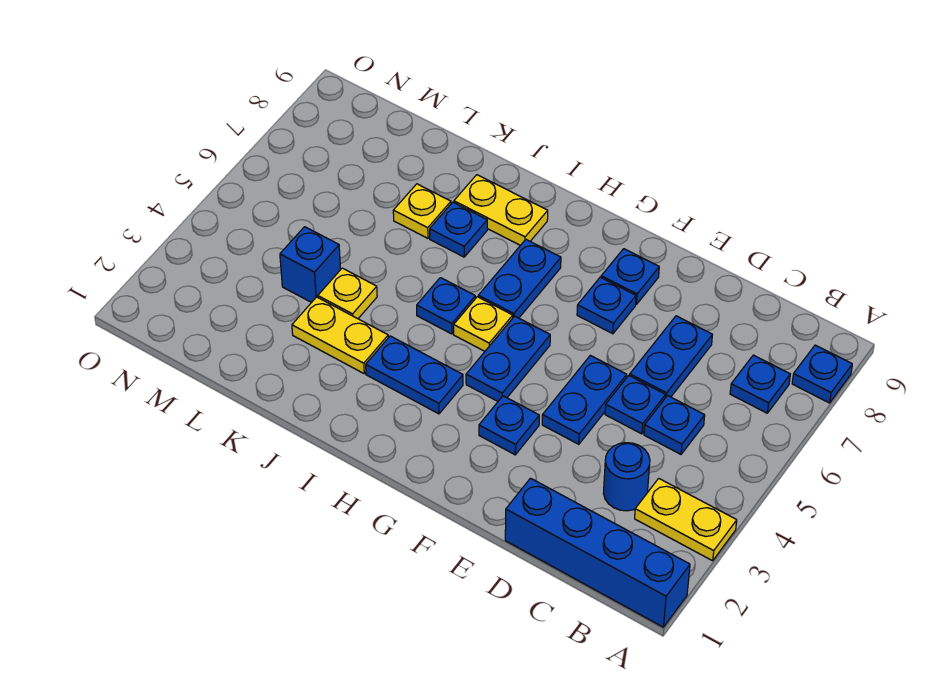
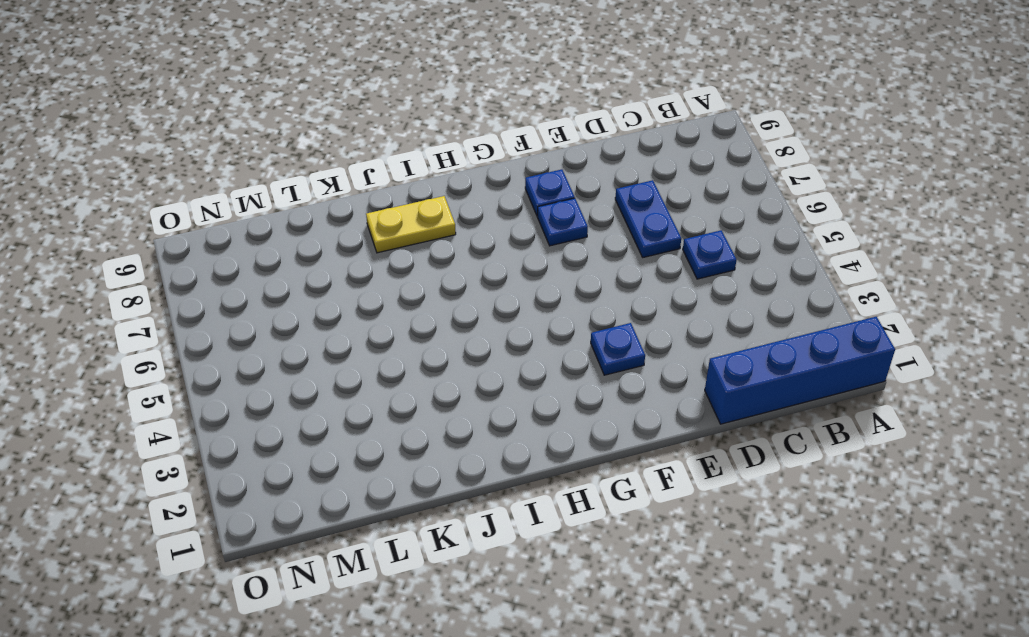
none -> yellow plate A3:B3 level 1
none -> blue plate A8 level 1
none -> blue plate B7 level 1

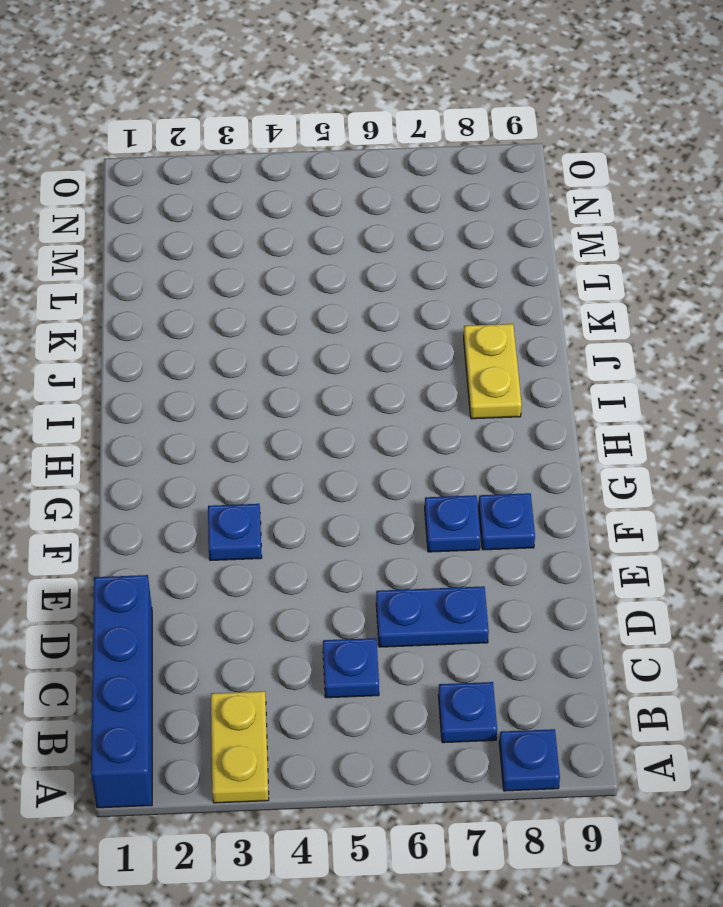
none -> blue round brick C3 level 1
none -> blue plate D5 level 1
none -> blue plate E4:E5 level 1

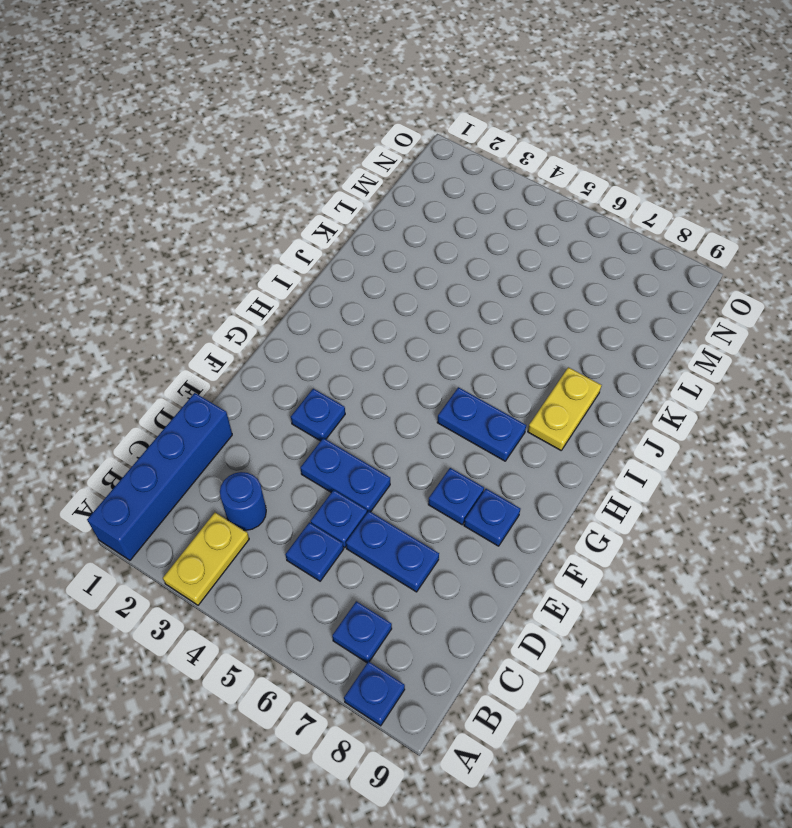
none -> blue plate G4:G5 level 1
none -> blue plate H3:I3 level 1
none -> yellow plate H5 level 1

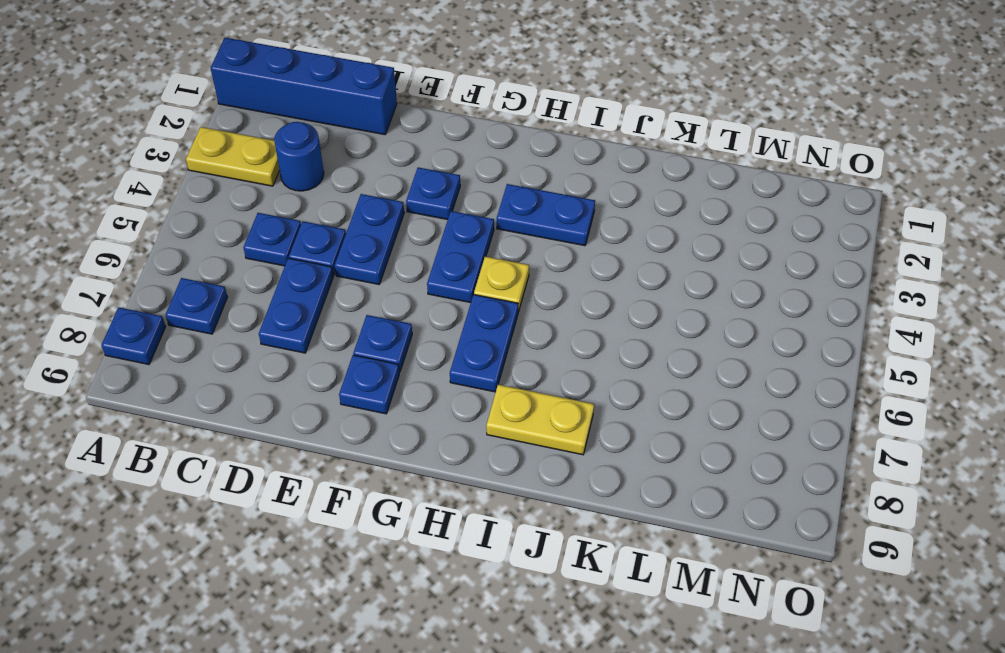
none -> blue plate I5 level 1
none -> yellow plate J3:K3 level 1
none -> blue plate J7 level 1

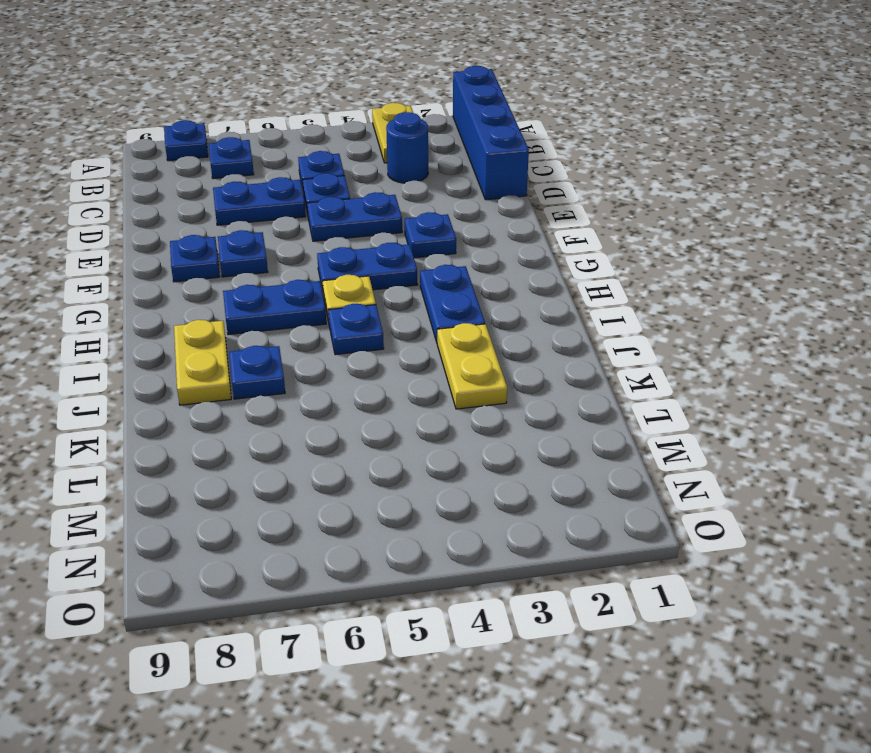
none -> yellow plate K4 level 1
none -> yellow plate K7 level 1
none -> blue brick L4 level 1

